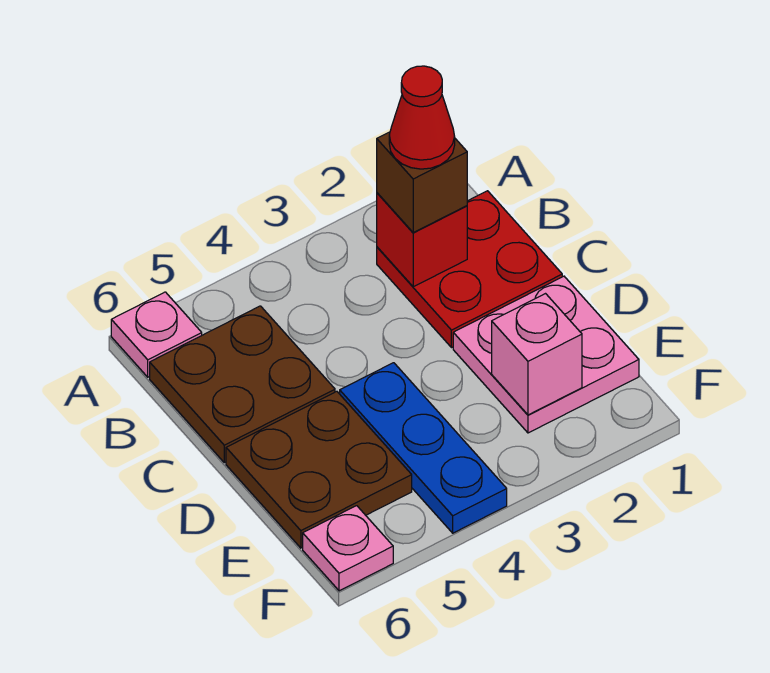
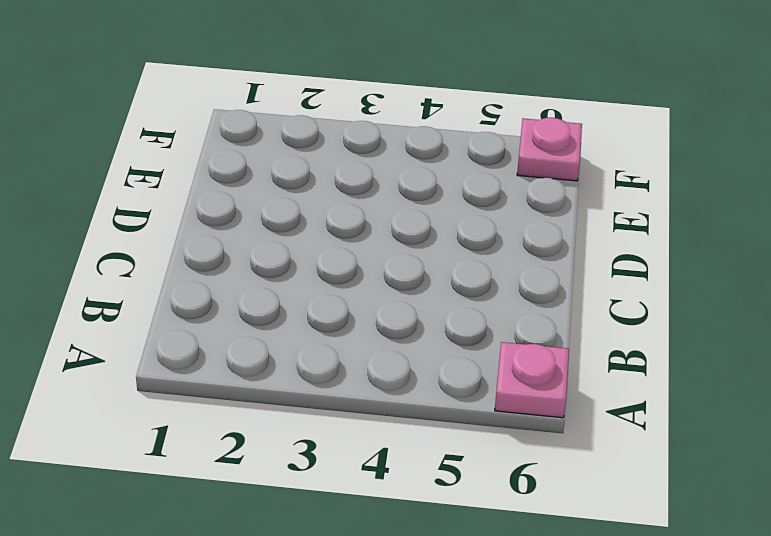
none -> red plate B1:C2 level 1
none -> brown plate B5:C6 level 1

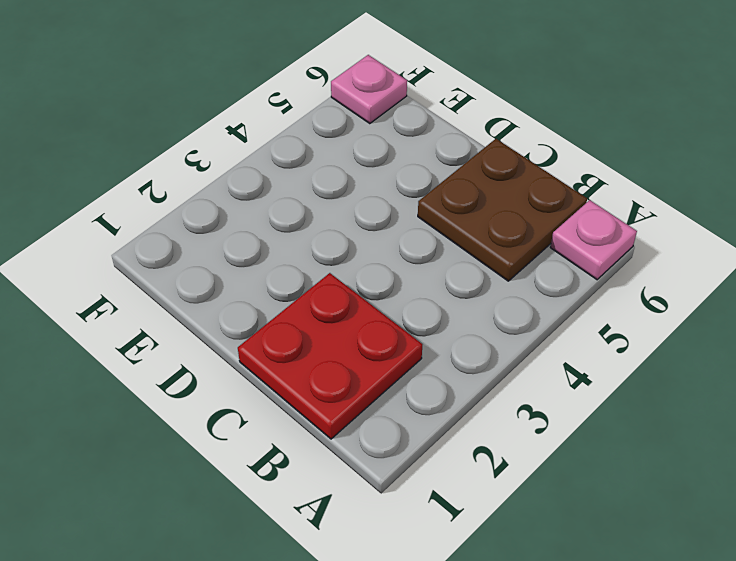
none -> pink plate D1:E2 level 1
none -> blue plate D4:F4 level 1

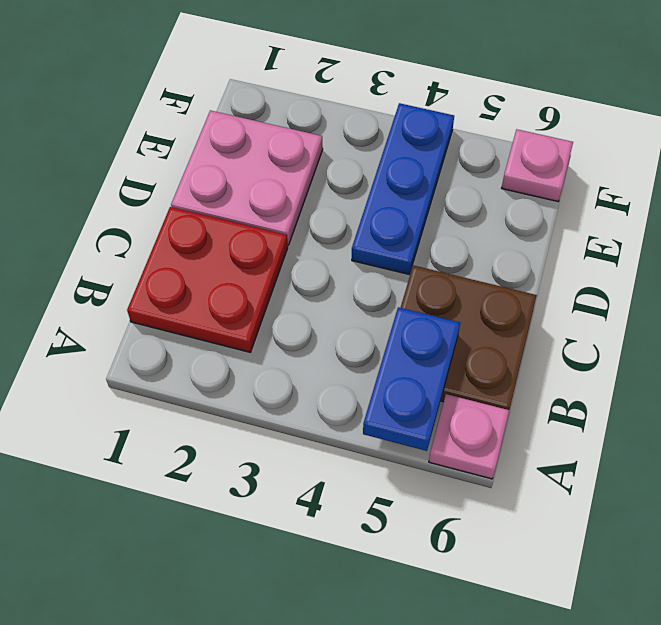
blue plate A5:B5 level 2 -> none
none -> brown plate D5:E6 level 1
none -> red brick B2 level 2

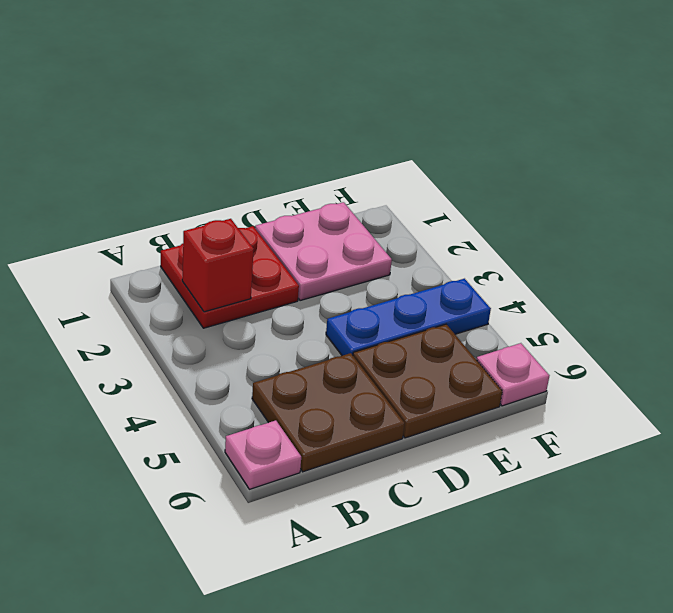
none -> pink brick E2 level 2
none -> brown brick B2 level 3

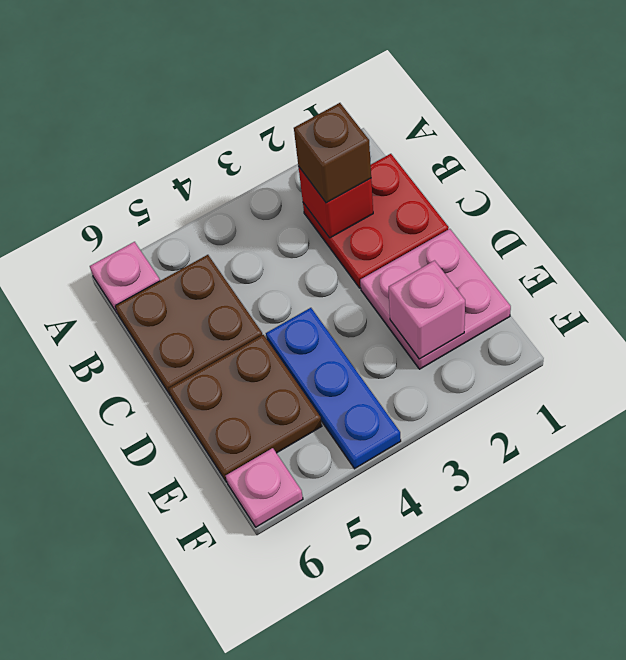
none -> red cone B2 level 4

